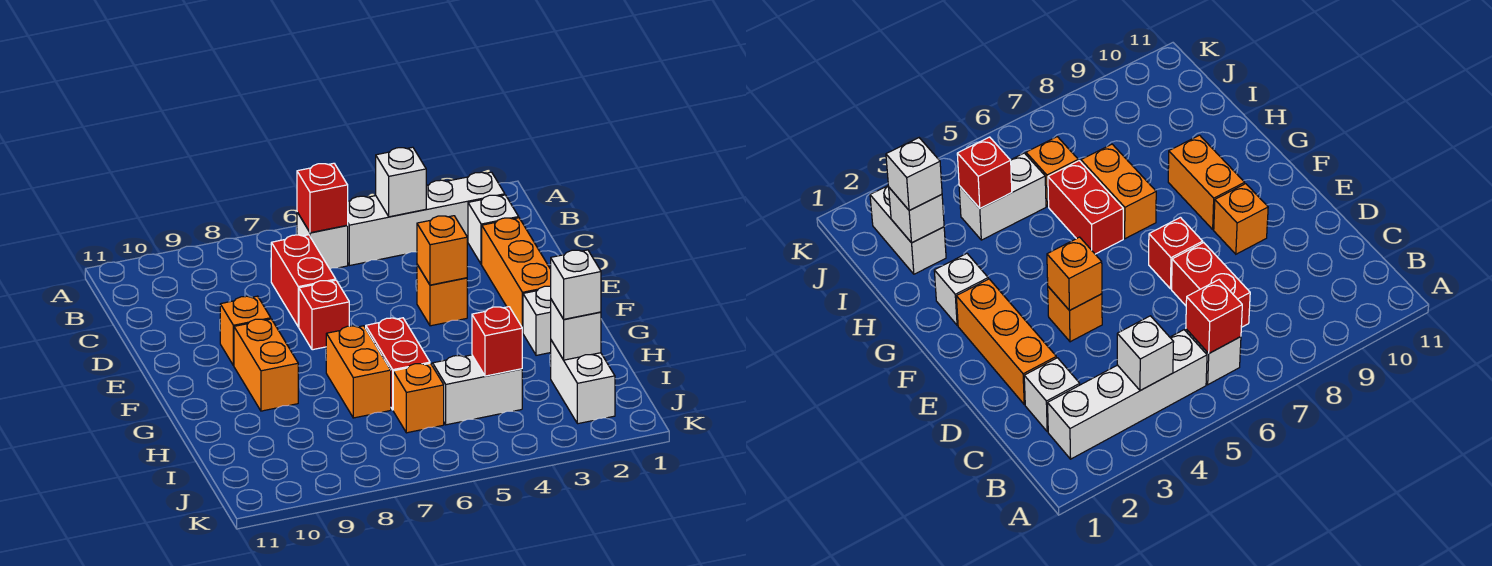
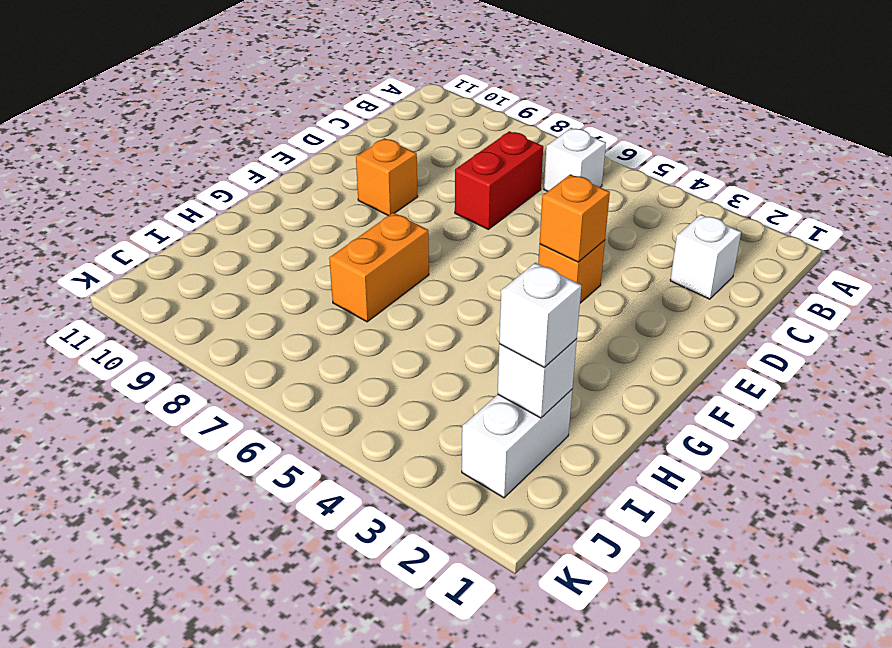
none -> white brick B2:B5 level 1
none -> orange brick D2:F2 level 1
none -> red brick E7 level 1

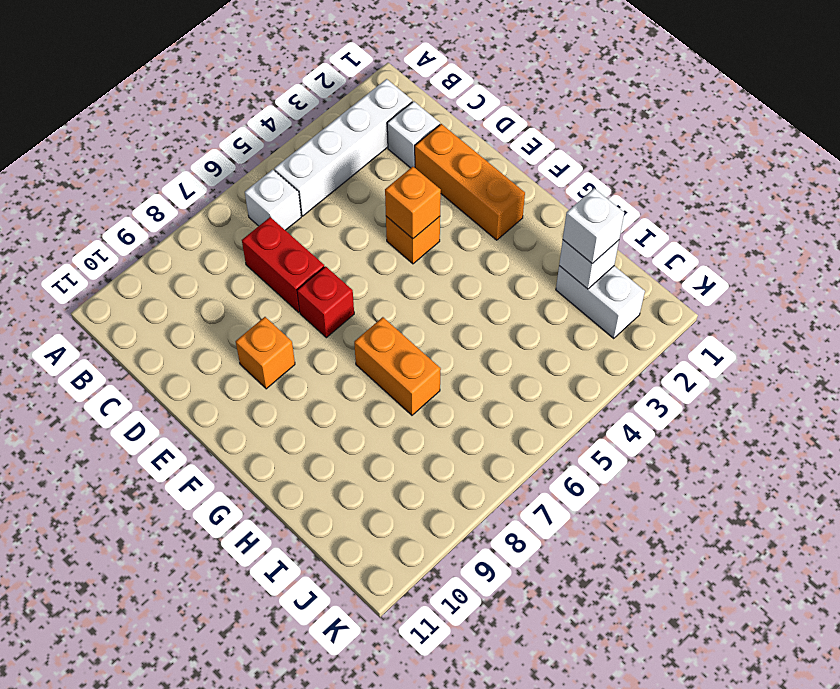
none -> orange brick F9:G9 level 1
none -> white brick G2 level 1
none -> red brick G6:H6 level 1

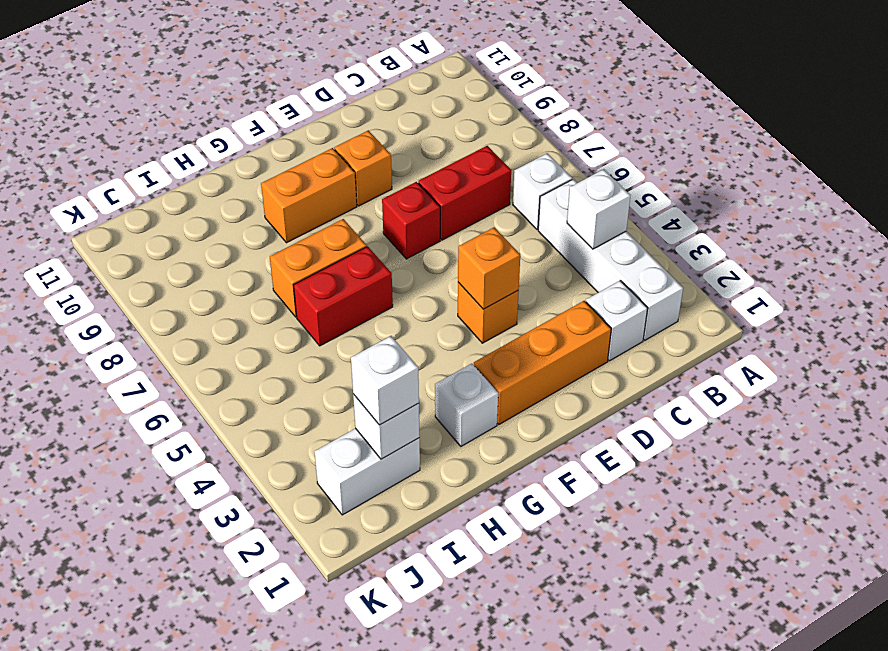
none -> white brick I4:I5 level 1
none -> orange brick I6 level 1
none -> red brick B6 level 2

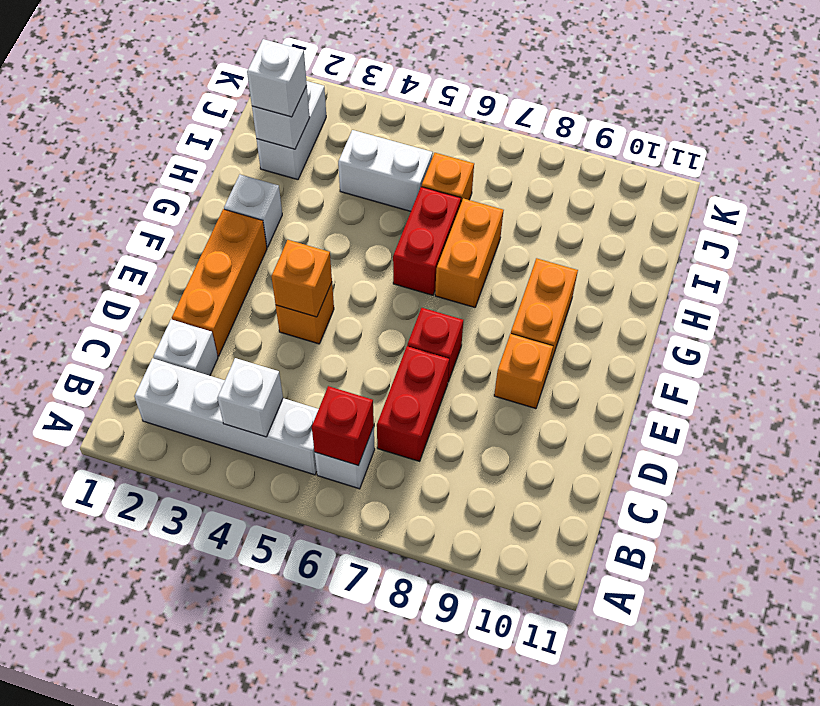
none -> red brick I4 level 2

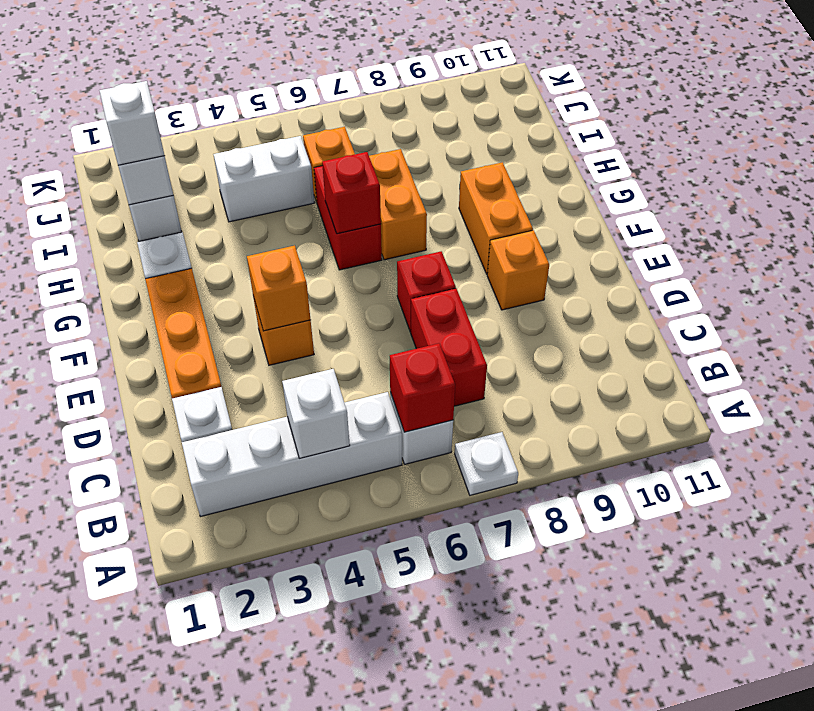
white plate A7 level 1 -> none
red brick G6 level 2 -> red brick I4 level 2

